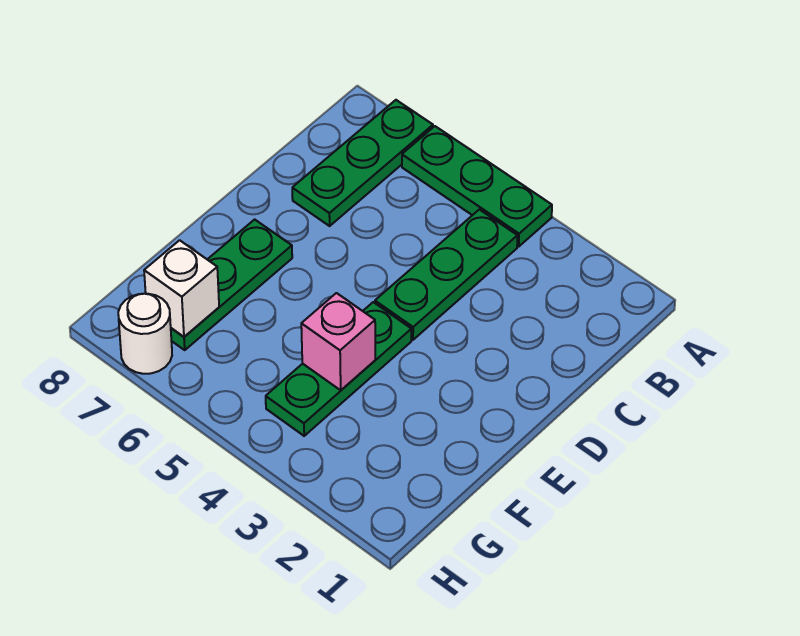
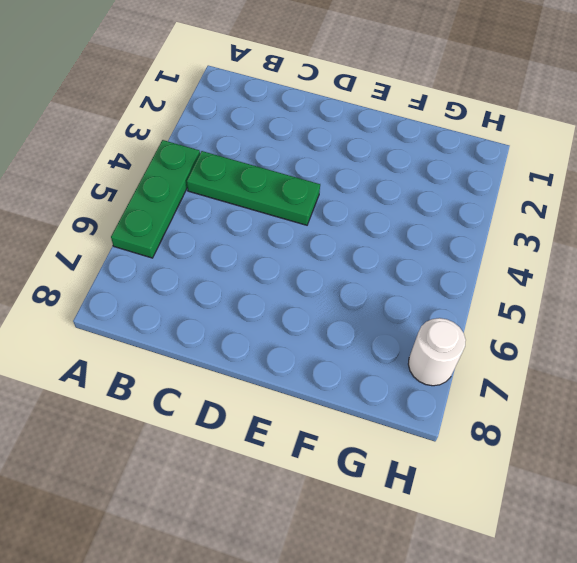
none -> green plate A7:C7 level 1
none -> green plate E4:G4 level 1

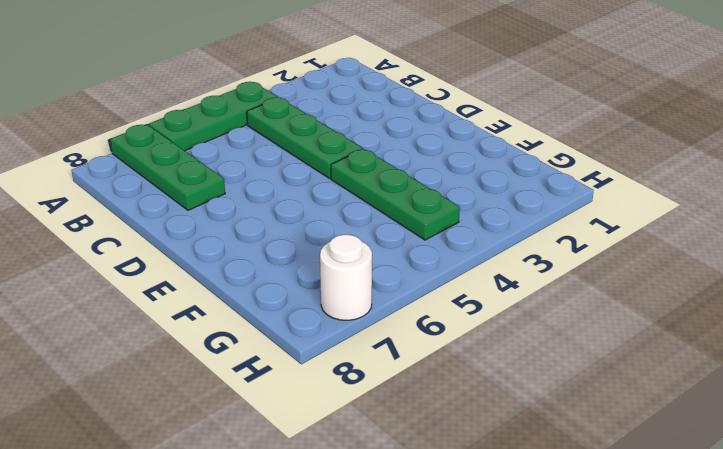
none -> green plate E7:G7 level 1
none -> pink brick F4 level 2

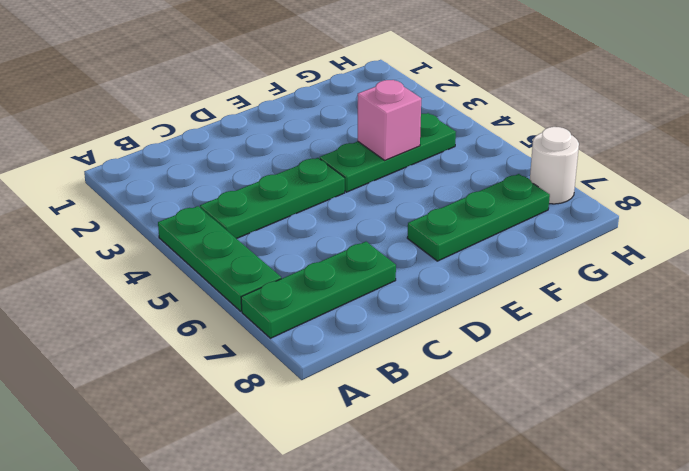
none -> white brick G7 level 2

